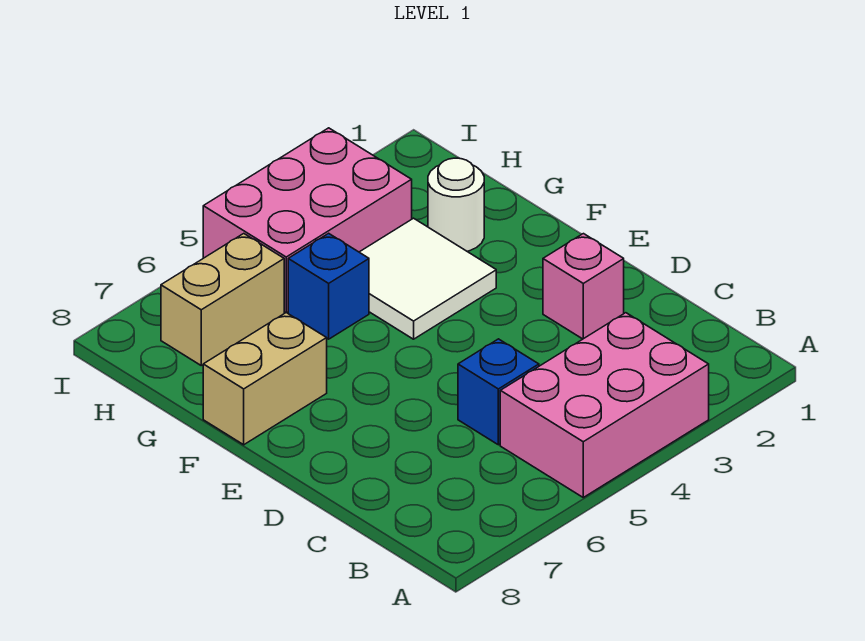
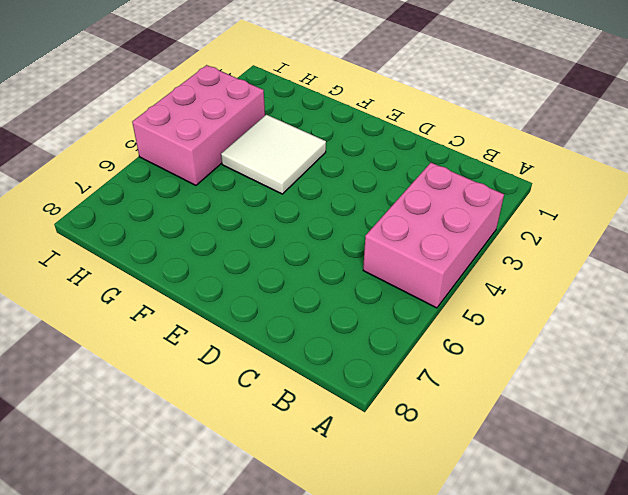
none -> blue brick C5 level 1
none -> pink brick D2 level 1

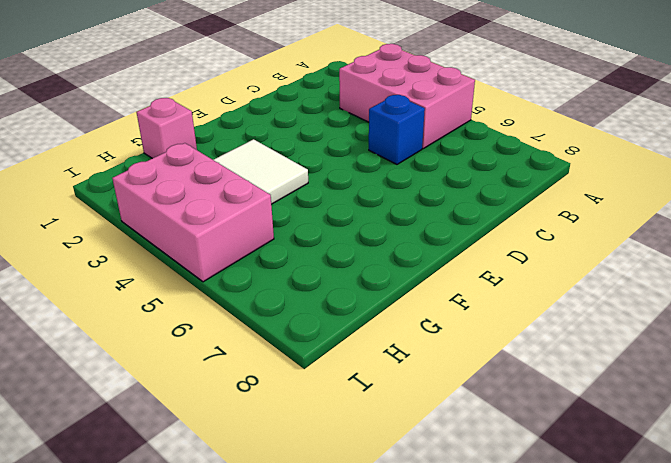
pink brick G1 level 1 -> pink brick D2 level 1
none -> tan brick F7:F8 level 1
none -> white round brick G2 level 1

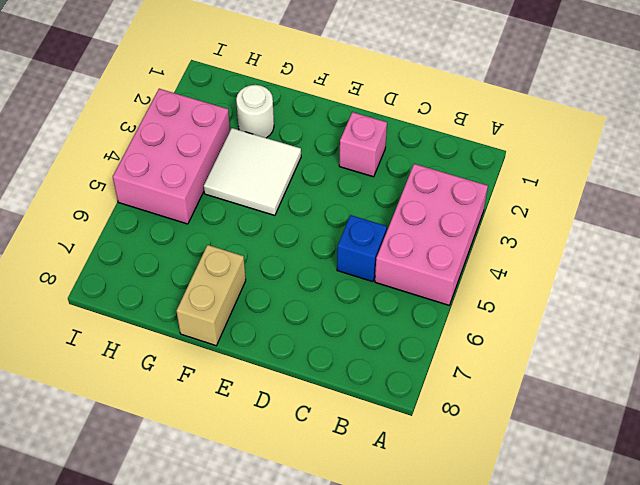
none -> blue brick G5 level 1
none -> tan brick H6:H7 level 1

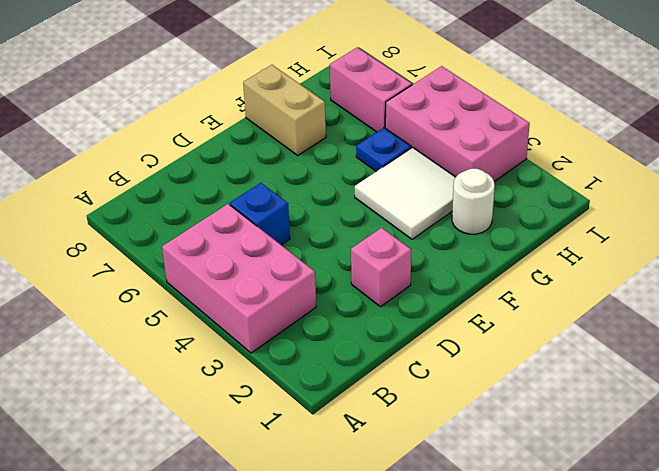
blue plate G5 level 1 -> blue brick G5 level 1
pink brick H6:H7 level 1 -> tan brick H6:H7 level 1

